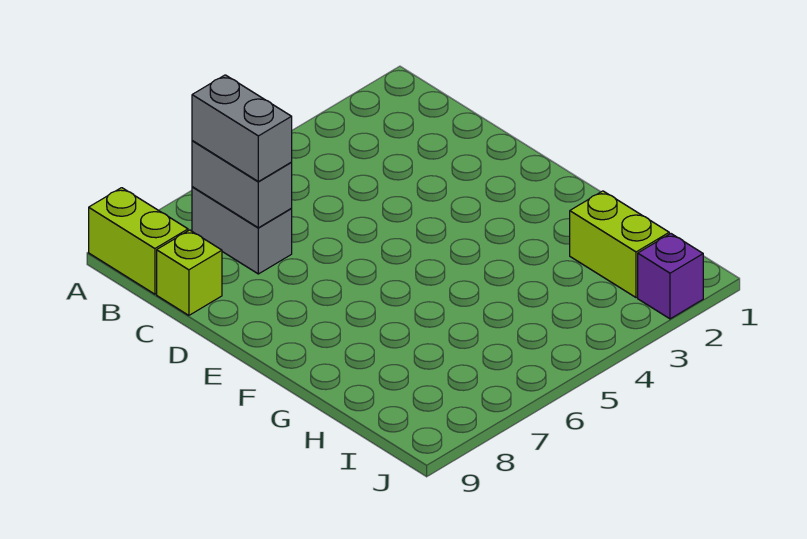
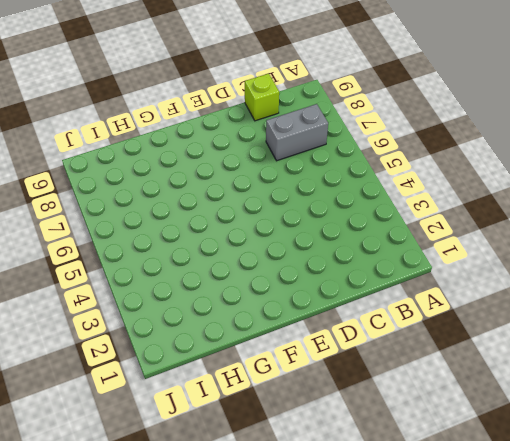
none -> lime brick A9:B9 level 1
none -> lime brick H2:I2 level 1

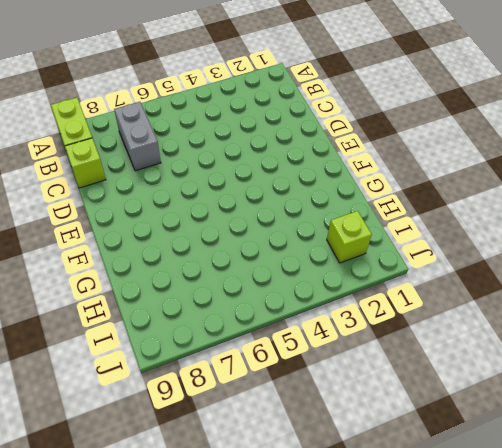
lime brick I2 level 1 -> lime brick H2:I2 level 1
none -> purple brick J2 level 1
none -> grey brick B7:C7 level 2

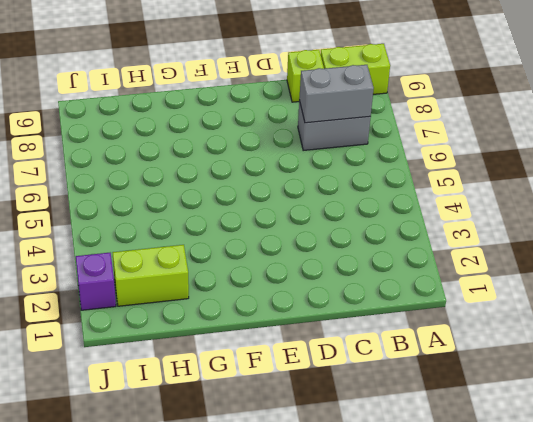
none -> grey brick B7:C7 level 3

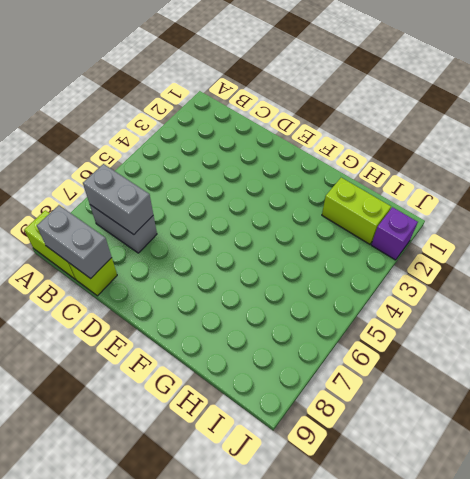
grey brick B9:C9 level 2 -> grey brick B7:C7 level 3

